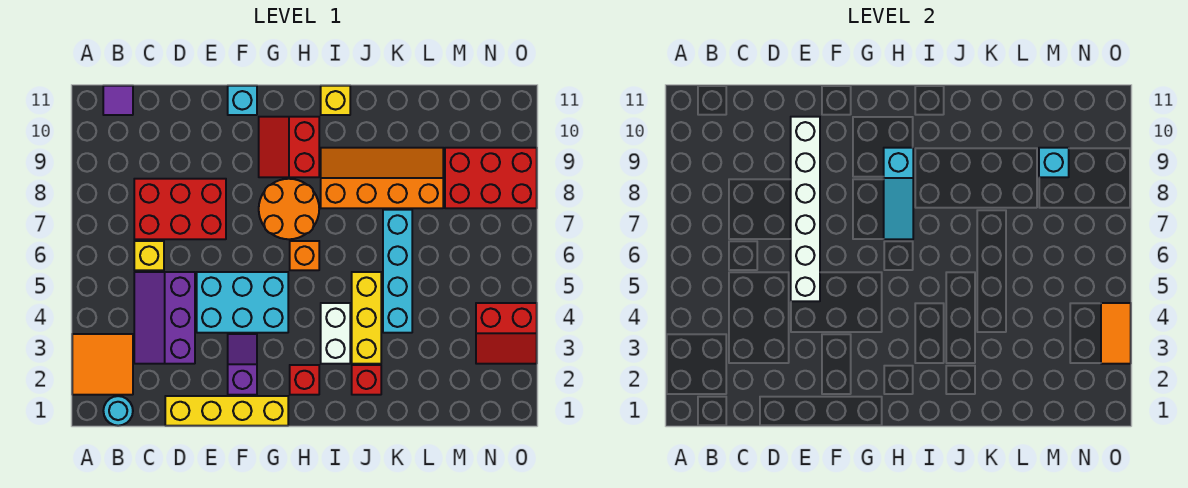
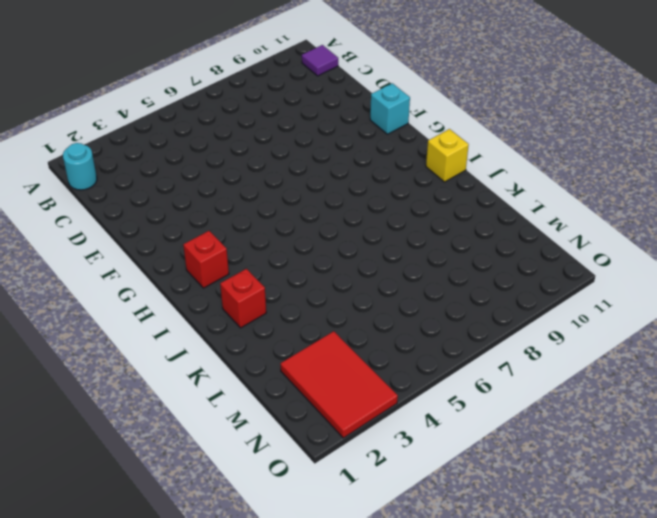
red tile M2:O3 level 1 -> red slope N3:O4 level 1 top 4
none -> orange tile A2:B3 level 1
none -> purple slope C3:D5 level 1 top D
none -> yellow brick C6 level 1

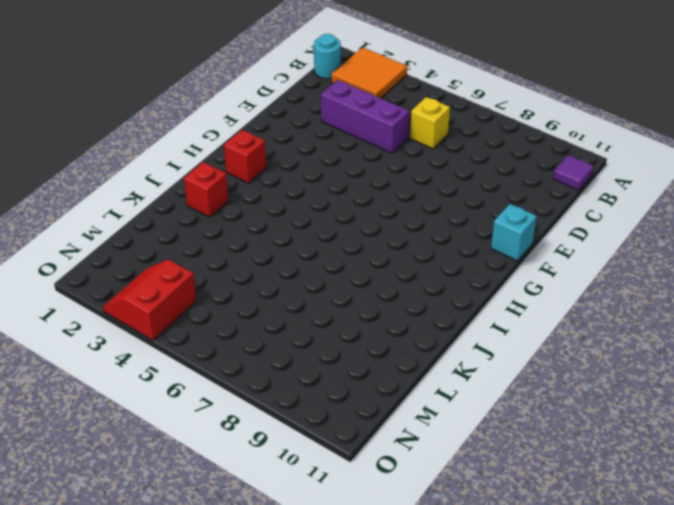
none -> red brick C7:E8 level 1
none -> yellow brick D1:G1 level 1
none -> cyan brick E4:G5 level 1

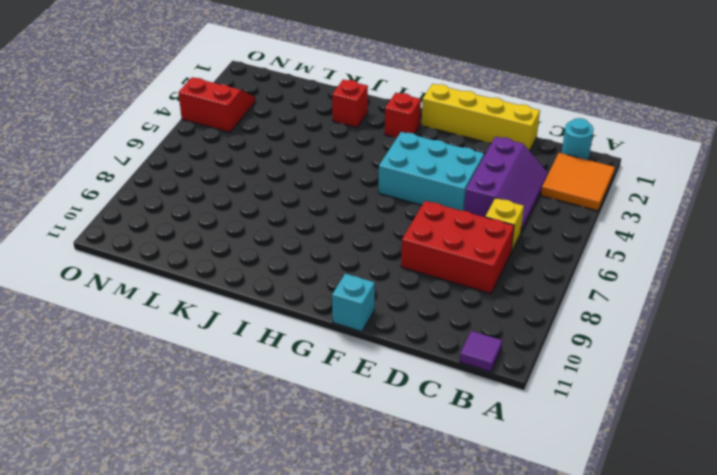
none -> purple slope F2:F3 level 1 top 2
none -> orange round brick G7:H8 level 1
none -> red slope G9:H10 level 1 top H

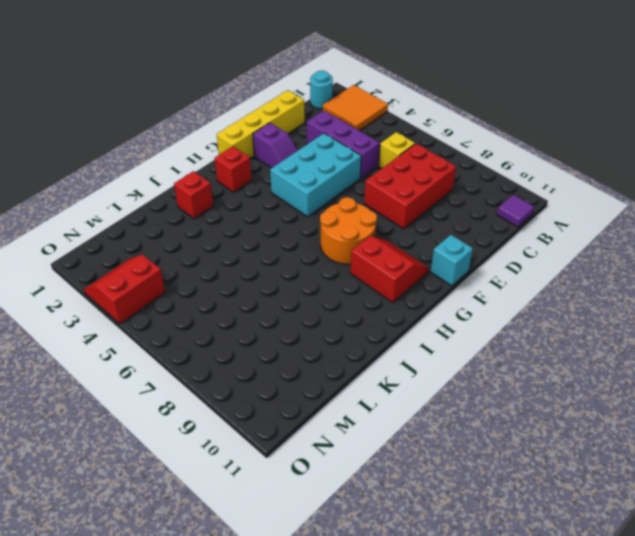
none -> orange brick H6 level 1
none -> white brick I3:I4 level 1
none -> orange slope I8:L9 level 1 top 8

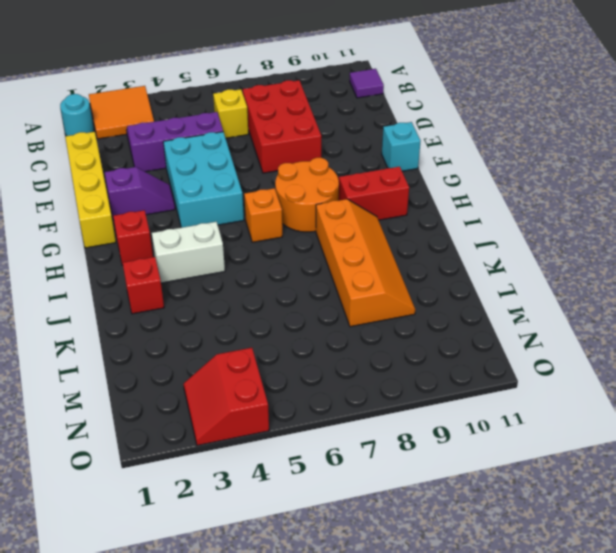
none -> yellow brick I11 level 1
none -> yellow brick J3:J5 level 1
none -> cyan brick K4:K7 level 1

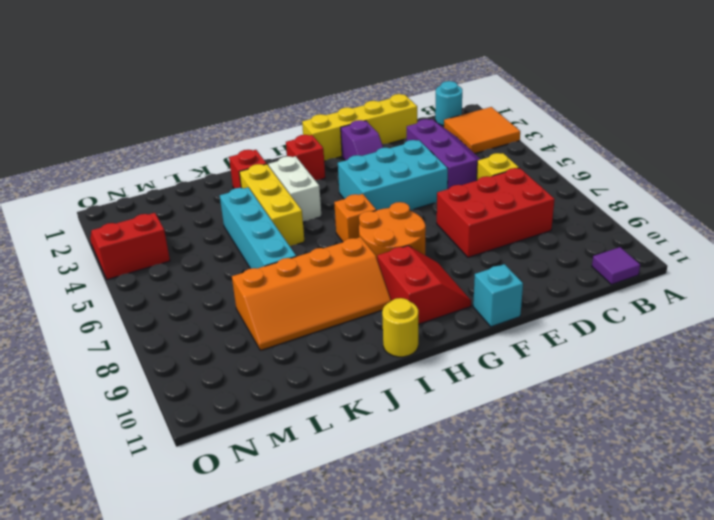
yellow round brick I11 level 1 -> yellow brick I11 level 1
none -> red brick M8:O9 level 1
none -> white brick E5:E10 level 2
none -> cyan slope H7:H9 level 2 top 9

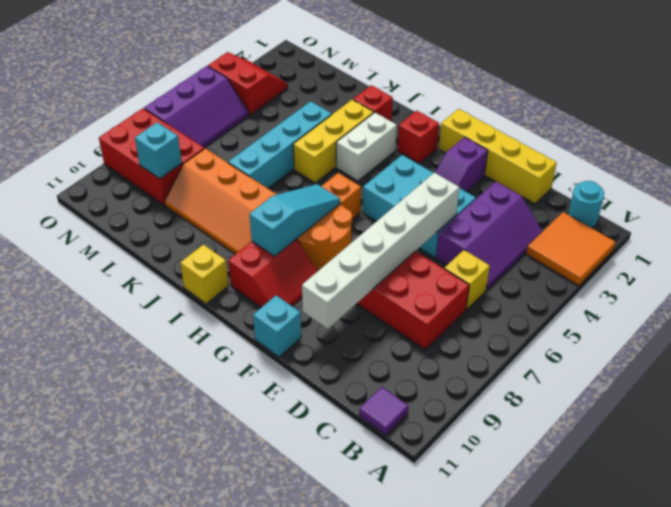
purple slope N5:O7 level 1 top O -> none
none -> orange tile O3:O4 level 2

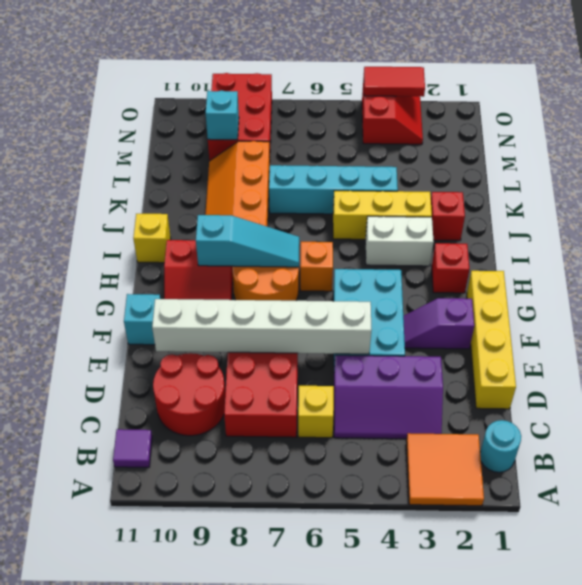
red round brick C9:D10 level 1 -> none
red tile O3:O4 level 2 -> orange tile O3:O4 level 2

